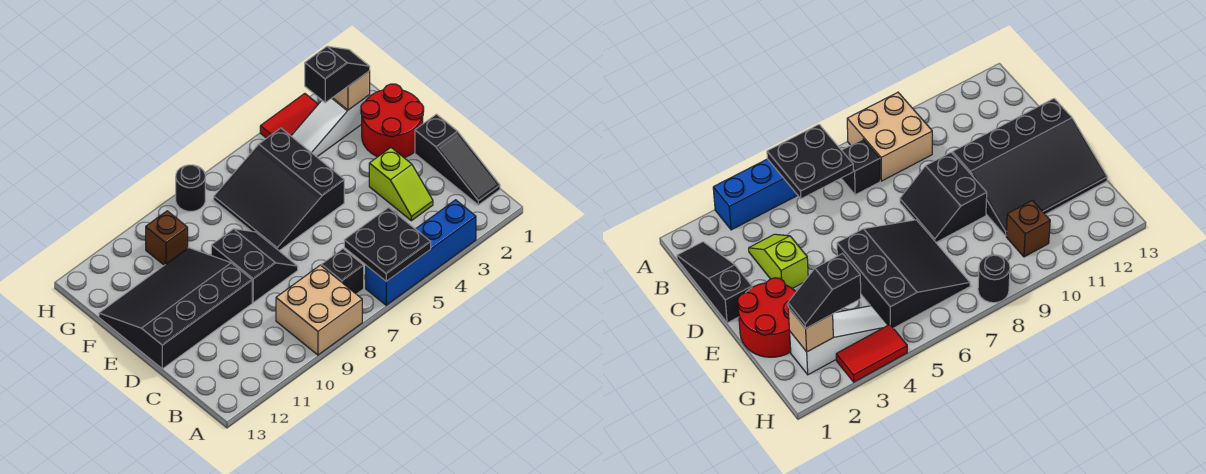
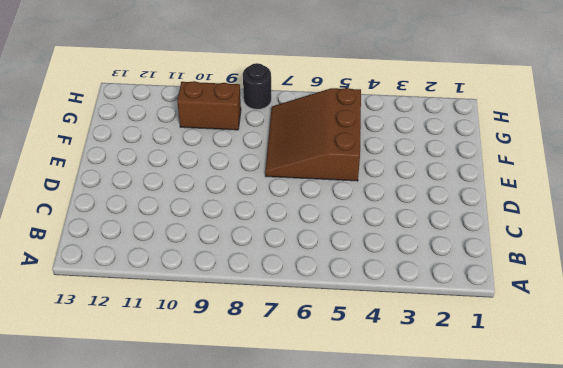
brown slope E5:G7 level 1 top 5 -> black slope E5:G7 level 1 top 5
brown brick G9:G10 level 1 -> brown brick G10 level 1
none -> blue brick A3:A6 level 1
none -> tan brick A8:B9 level 1
none -> black slope B1:D1 level 1 top D

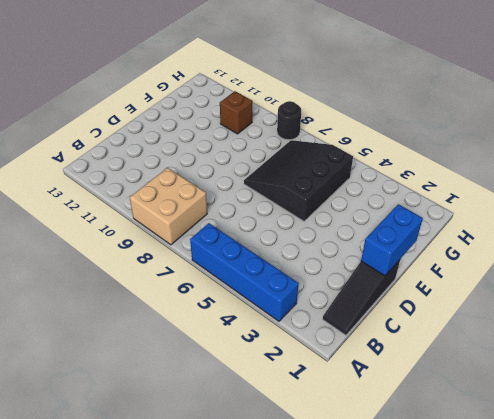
blue brick D1:E1 level 2 -> none
none -> black brick B7 level 1
none -> lime slope C3:D3 level 1 top D
none -> black slope D8:E9 level 1 top 9

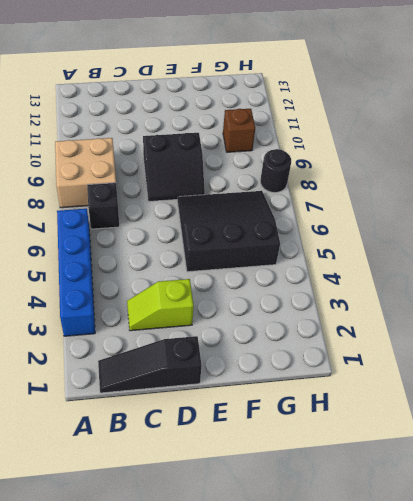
none -> black slope D10:F13 level 1 top D
none -> red round brick E1:F2 level 1
none -> white slope G2:G4 level 1 top 2

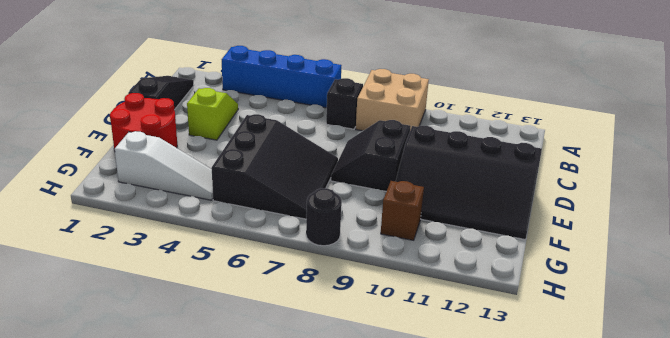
none -> red tile H3:H4 level 1
none -> black plate A5:B6 level 2
none -> tan brick G2 level 2

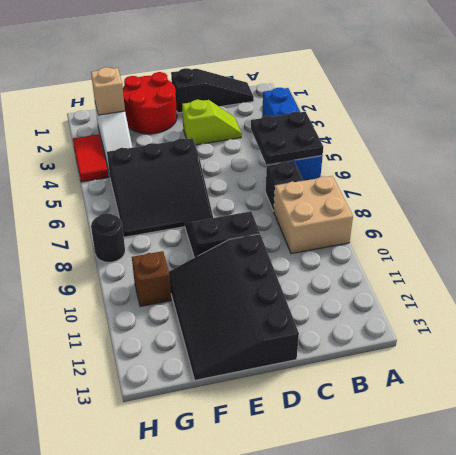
none -> black slope G2:G3 level 3 top 3

